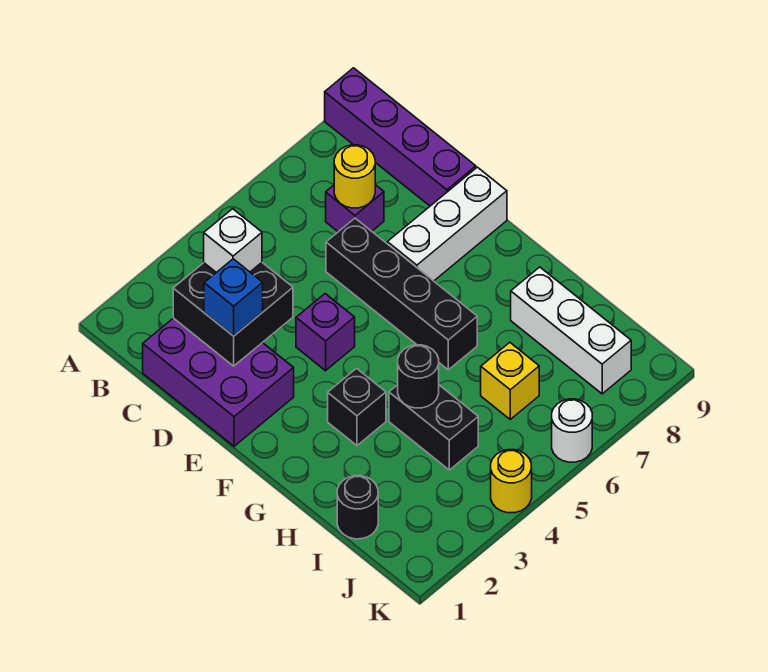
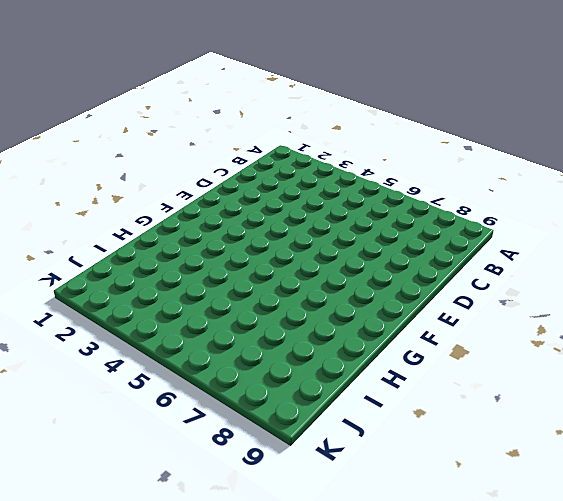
none -> purple brick A9:D9 level 1
none -> purple brick C1:E2 level 1
none -> purple brick C7 level 1

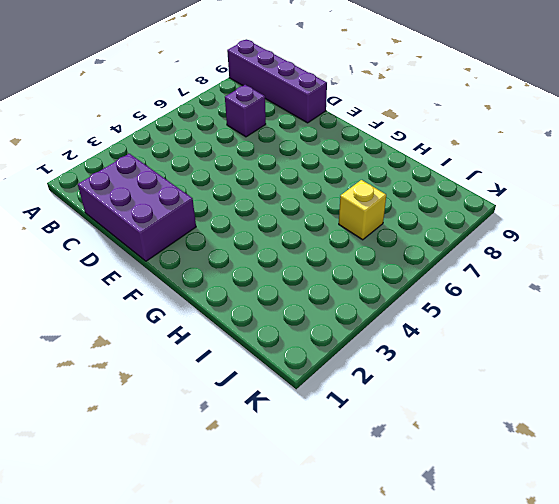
none -> black brick D6:G6 level 1
none -> purple brick E4 level 1
none -> white brick E7:E9 level 1

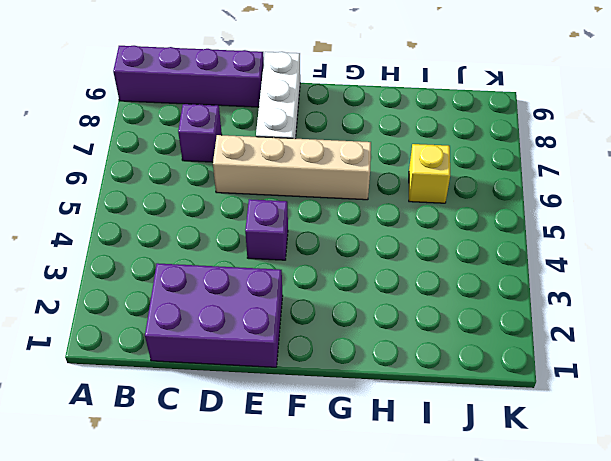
tan brick D6:G6 level 1 -> black brick D6:G6 level 1
none -> black brick G3 level 1
none -> black brick H4:I4 level 1
none -> white brick H8:J8 level 1

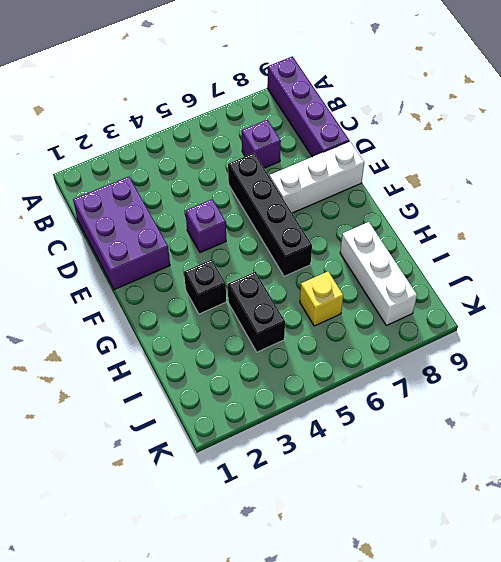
none -> black round brick I1 level 1
none -> yellow round brick K4 level 1
none -> white round brick K6 level 1

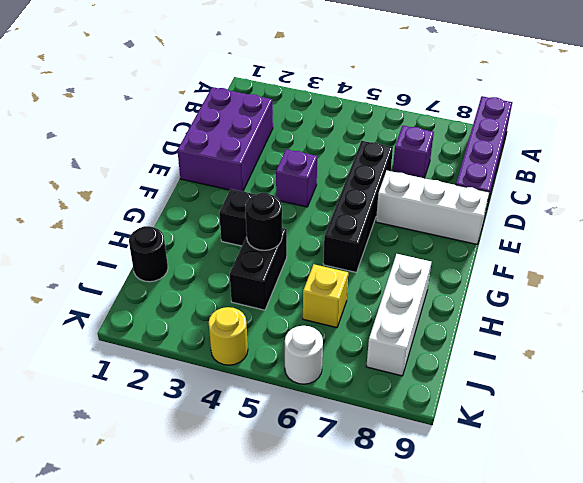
none -> black brick C2:D3 level 2
none -> yellow round brick C7 level 2
none -> white brick C3 level 3

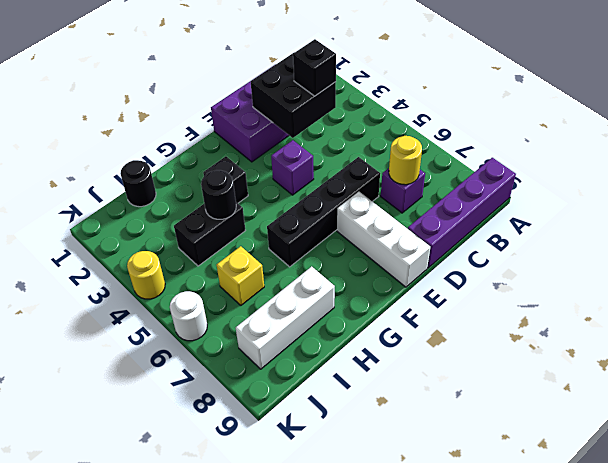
black brick C3 level 3 -> white brick C3 level 3
none -> blue brick D2 level 3

